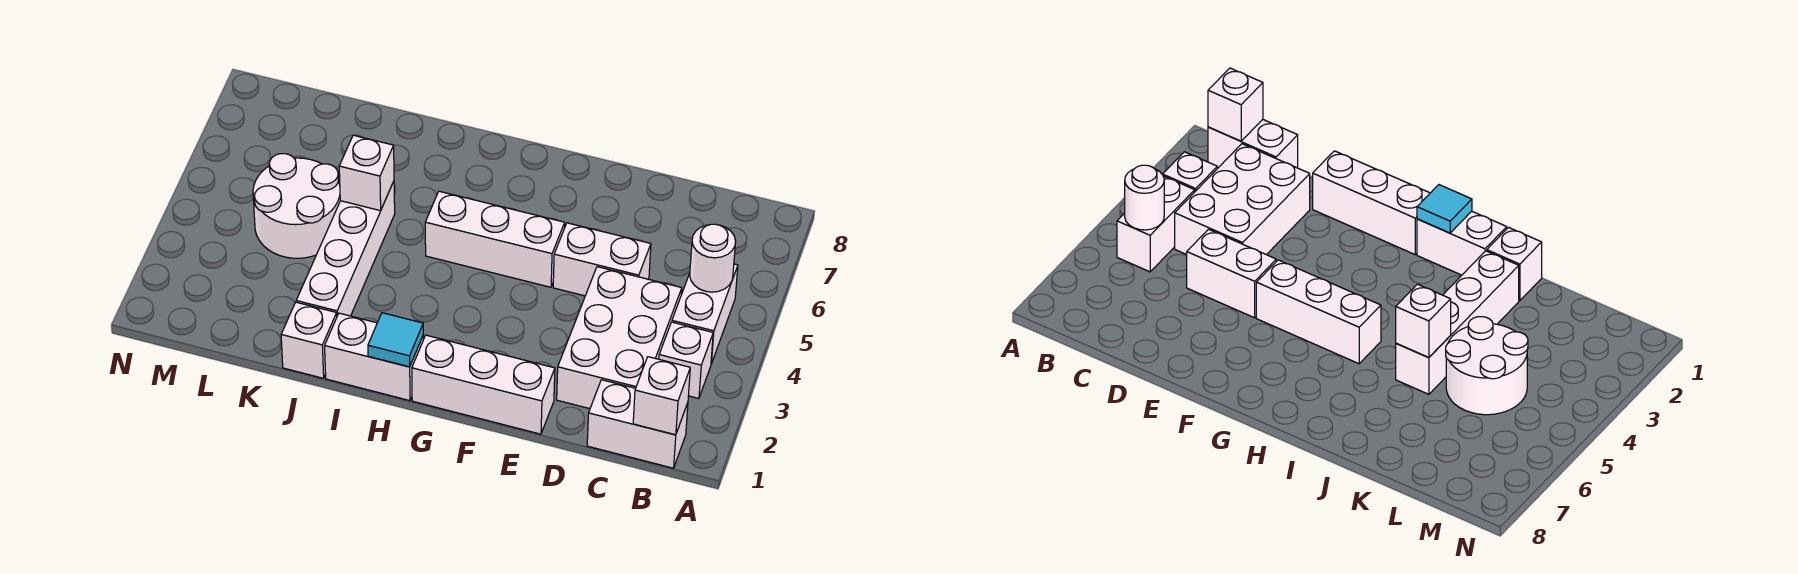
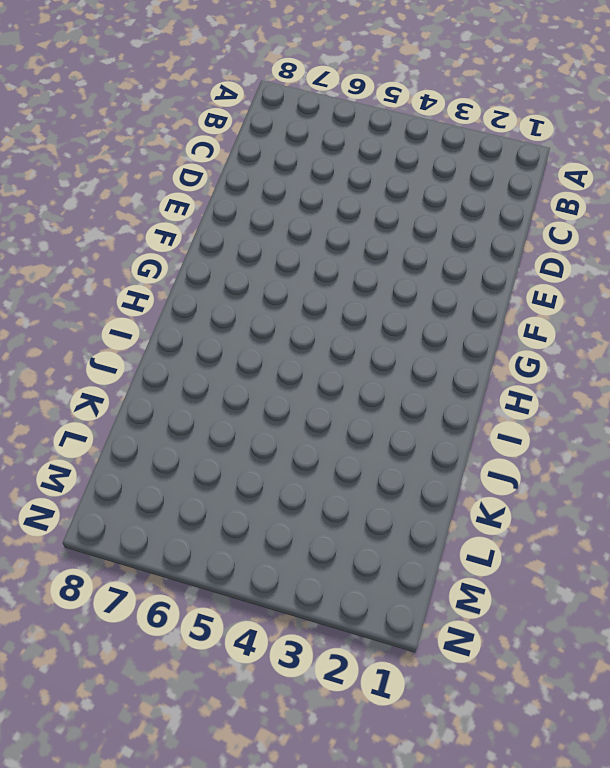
none -> white brick B1:C1 level 1
none -> white brick B3 level 1
none -> white brick B4:B5 level 1

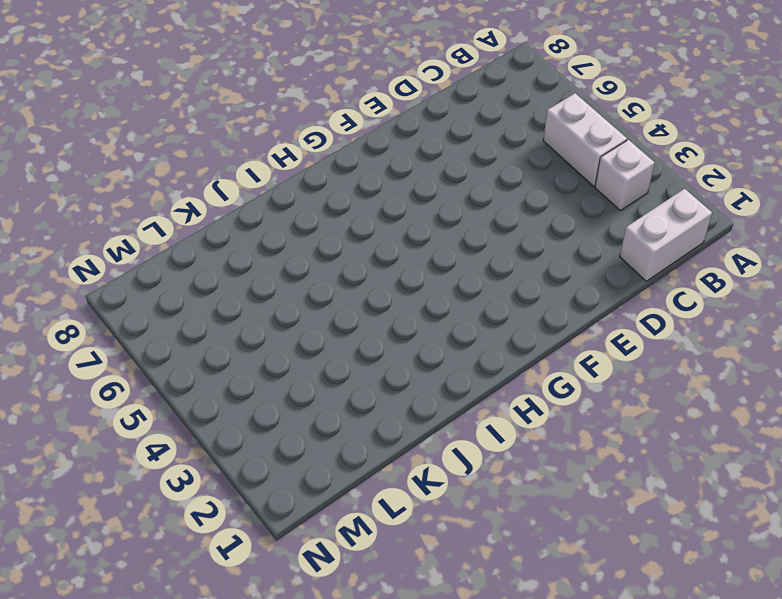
none -> white brick C2:D4 level 1
none -> white brick D5:E5 level 1
none -> white brick E1:G1 level 1

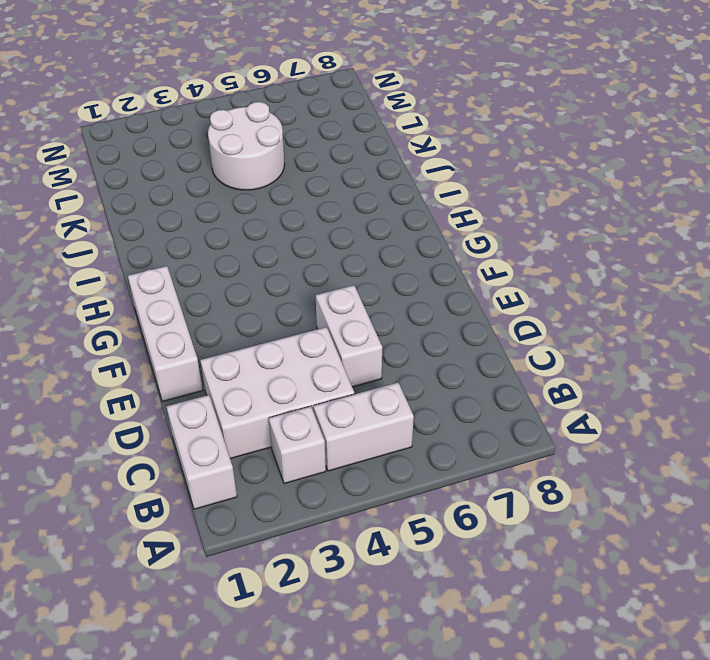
none -> white brick F5:H5 level 1
none -> white brick H1:I1 level 1
none -> white brick J1 level 1

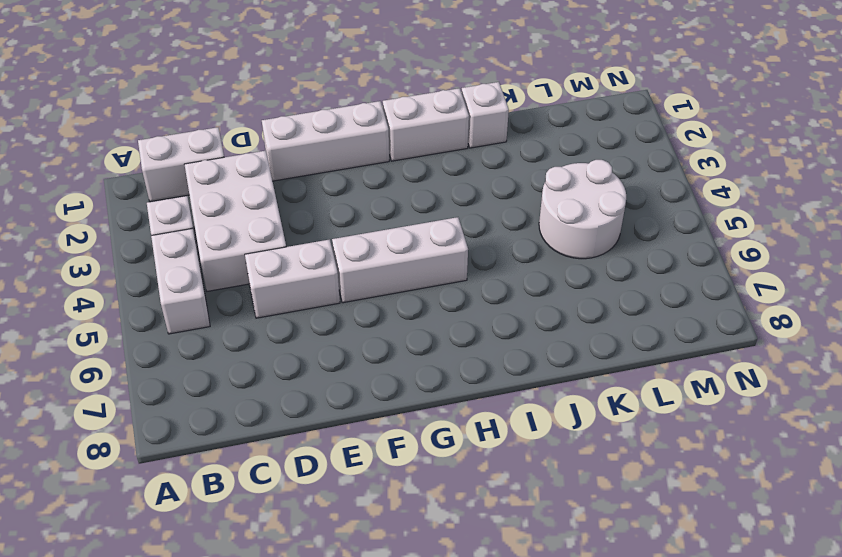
none -> white brick J2:J5 level 1
none -> white brick B1 level 2
none -> white round brick B5 level 2

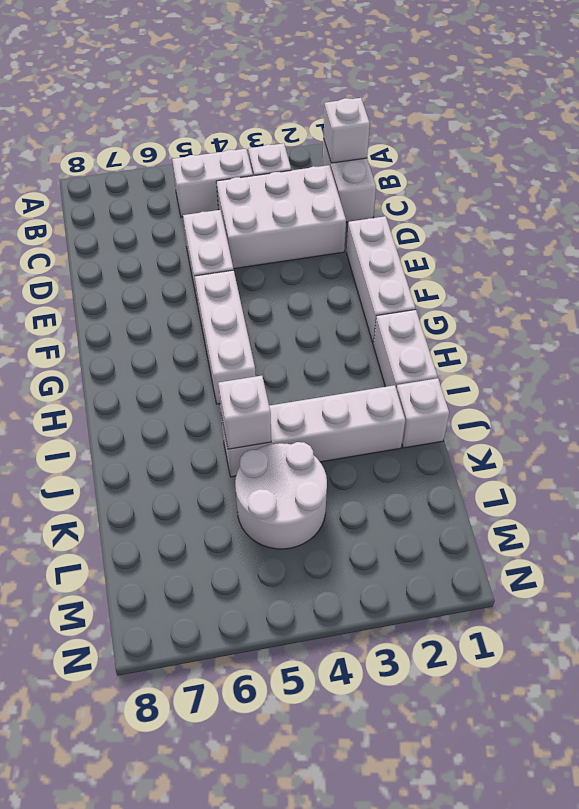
none -> white round brick B5 level 2
none -> cyan tile H1 level 2

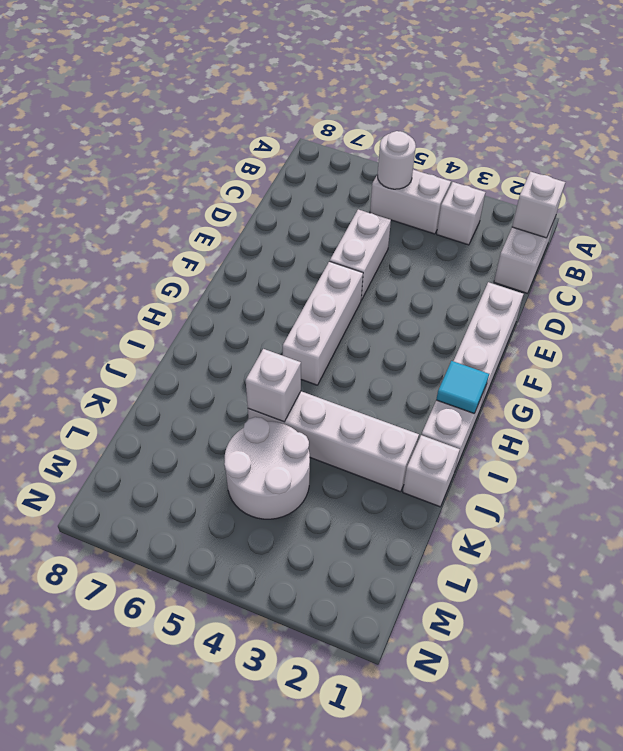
none -> white brick C2:D4 level 1

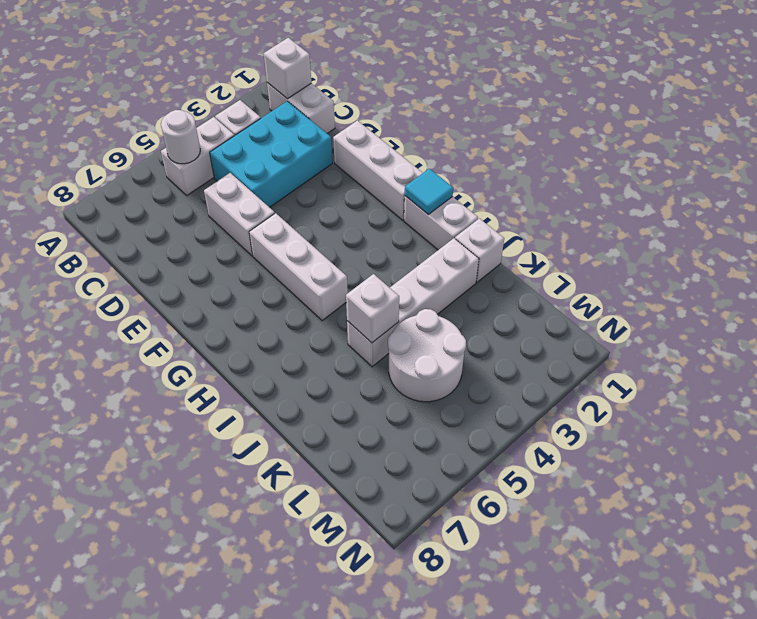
cyan brick C2:D4 level 1 -> white brick C2:D4 level 1

